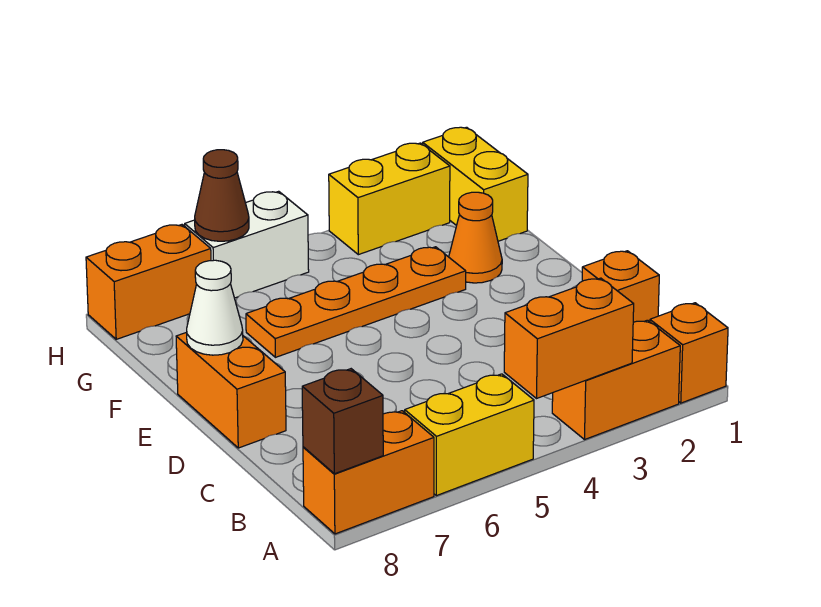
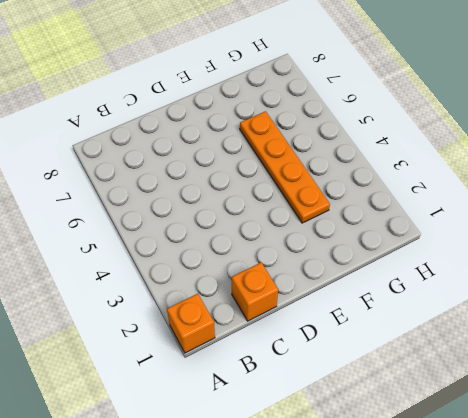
none -> orange brick A2:A3 level 1
none -> yellow brick A5:A6 level 1
none -> orange brick A7:A8 level 1

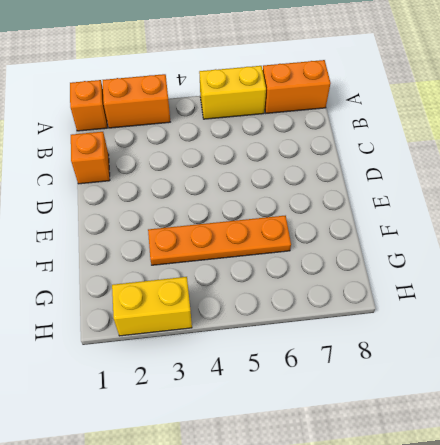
none -> orange brick D8:E8 level 1
none -> orange cone F2 level 1
none -> yellow brick G1:H1 level 1

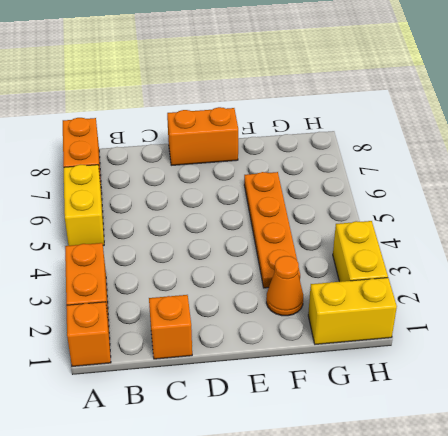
none -> white brick H5:H6 level 1
none -> orange brick H7:H8 level 1
none -> orange brick A3:A4 level 2

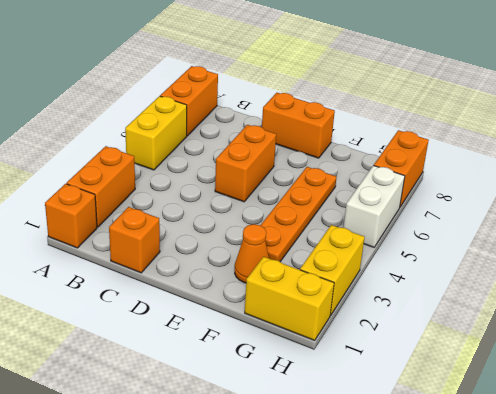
orange brick D5:D6 level 1 -> orange brick A3:A4 level 2
none -> brown brick A8 level 2
none -> white cone E8 level 2
none -> brown cone H6 level 2

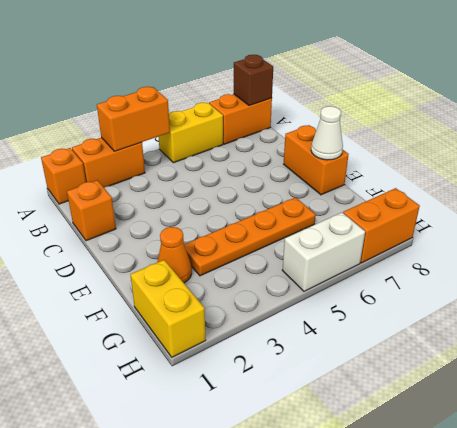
none -> yellow brick H2:H3 level 1
none -> brown cone H6 level 2

